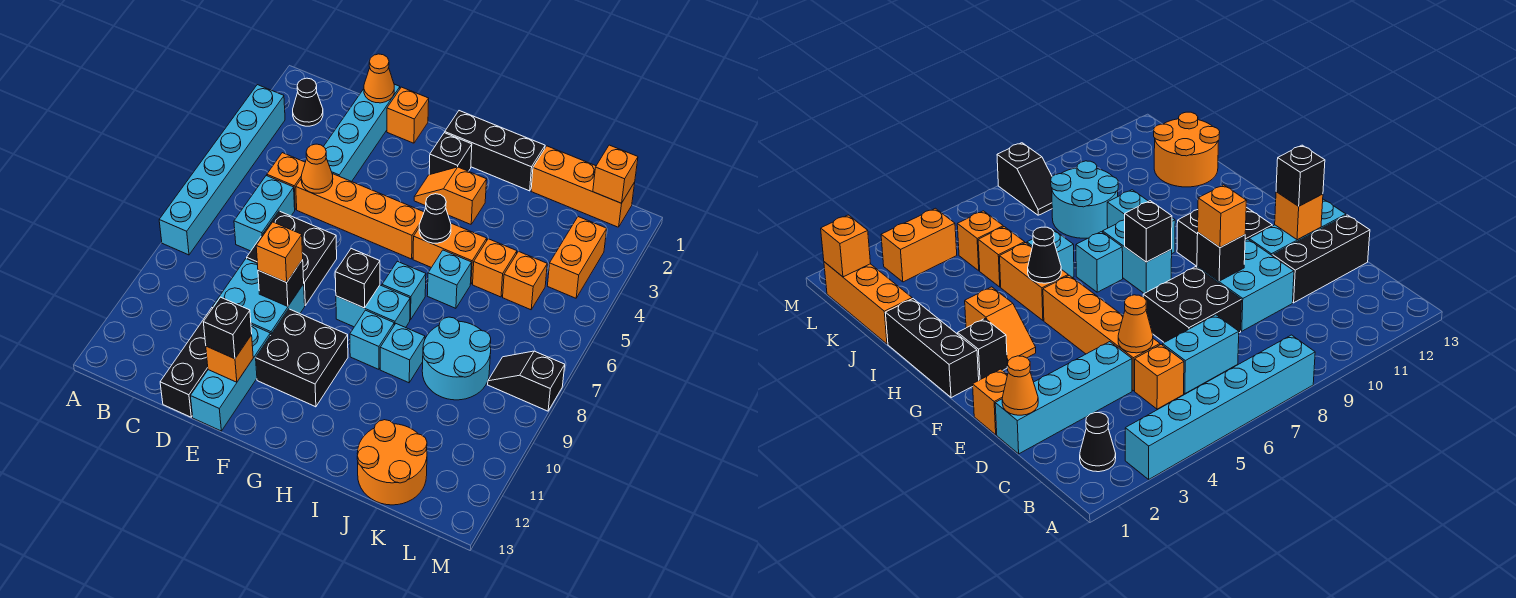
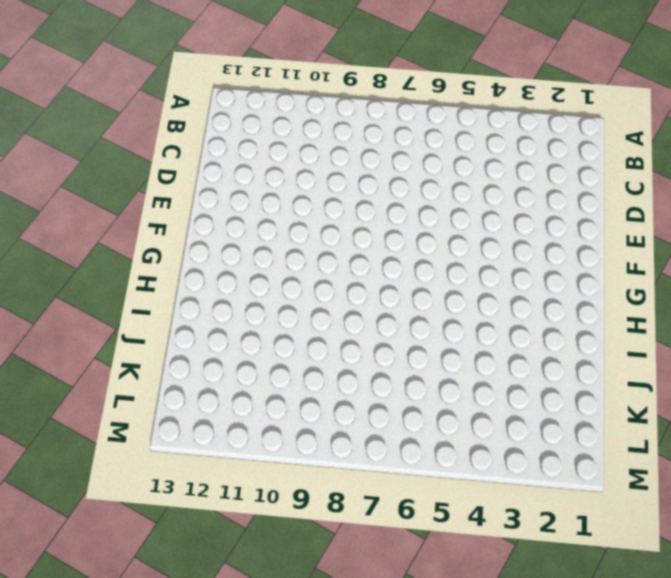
none -> cyan brick A3:A8 level 1
none -> black cone B2 level 1
none -> orange brick C5 level 1
none -> cyan brick C6:C7 level 1

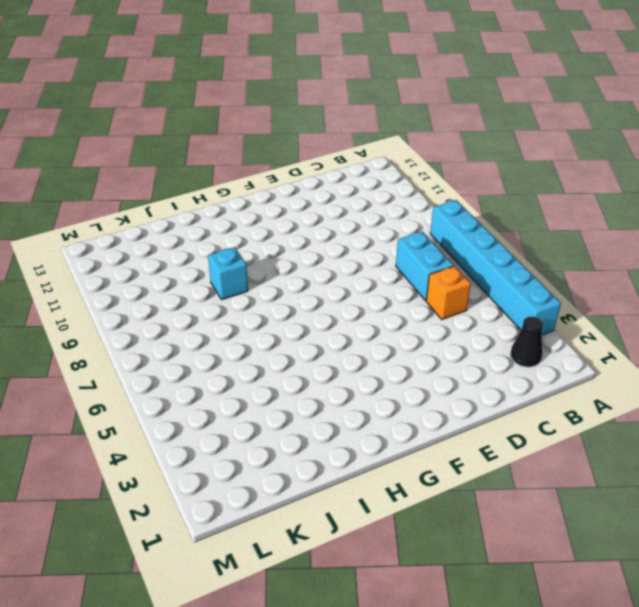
none -> cyan brick D1:D4 level 1
none -> orange brick D5:G5 level 1
none -> black brick D7:E8 level 1
none -> cyan brick D9:E10 level 1

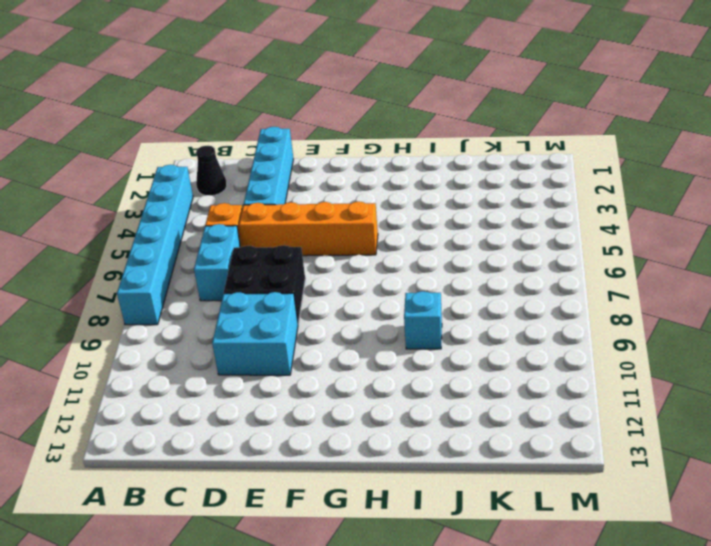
none -> black brick D11:D13 level 1
none -> orange brick E1 level 1
none -> cyan brick E11:E13 level 1
none -> black brick F10:G11 level 1

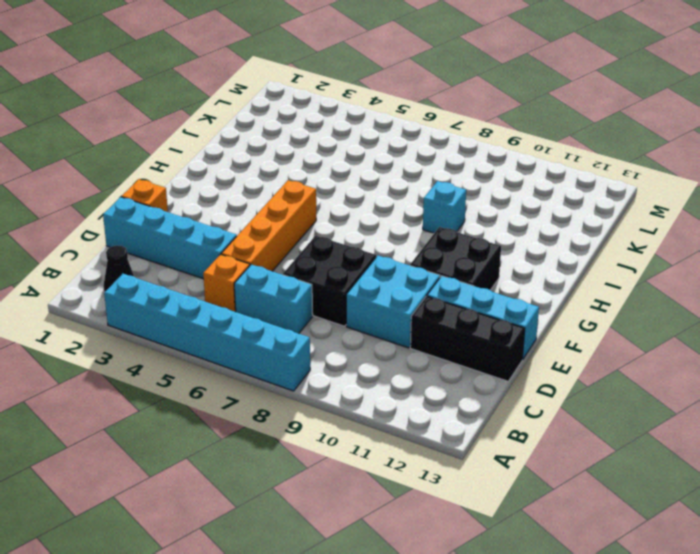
none -> black brick G1:I1 level 1
none -> black brick G2 level 1
none -> orange slope G3:H3 level 1 top H
none -> cyan brick G8:H8 level 1

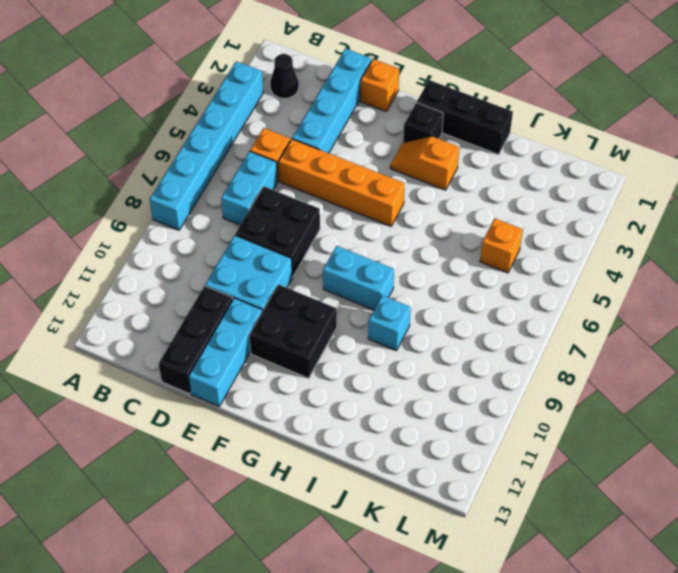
none -> orange brick H5:I5 level 1
none -> cyan brick H7 level 1
none -> cyan brick H9 level 1
none -> cyan brick I6 level 1

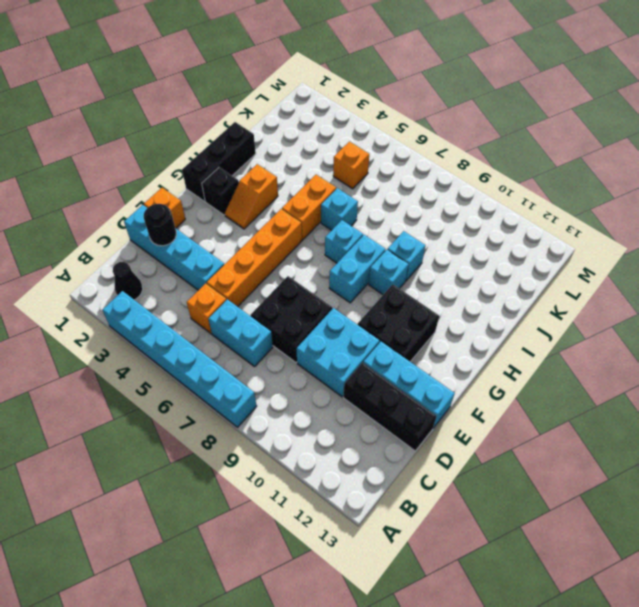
black round brick D2 level 2 -> none
none -> orange brick J1:L1 level 1
none -> orange brick J5 level 1
none -> cyan round brick J8:K9 level 1
none -> orange round brick J12:K13 level 1

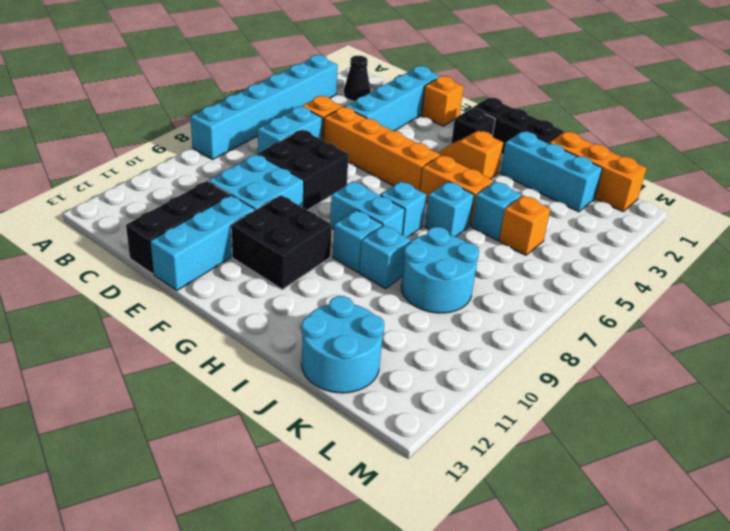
cyan brick I2:K2 level 1 -> none
cyan brick J5 level 1 -> orange brick J5 level 1
cyan round brick J12:K13 level 1 -> orange round brick J12:K13 level 1
none -> orange brick L3:L4 level 1
none -> black slope L8:M8 level 1 top M
none -> orange cone D1 level 2
none -> orange cone D5 level 2

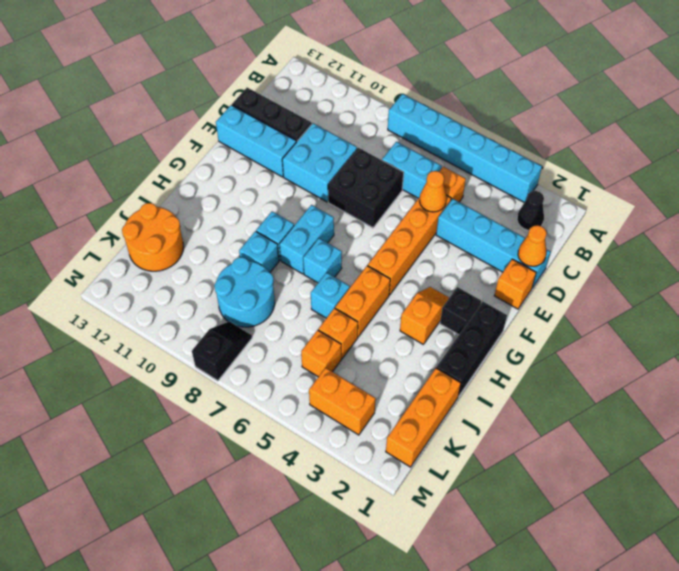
none -> black brick F10:G11 level 1
none -> black brick E9 level 2
none -> orange brick E12 level 2
none -> black brick G8 level 2

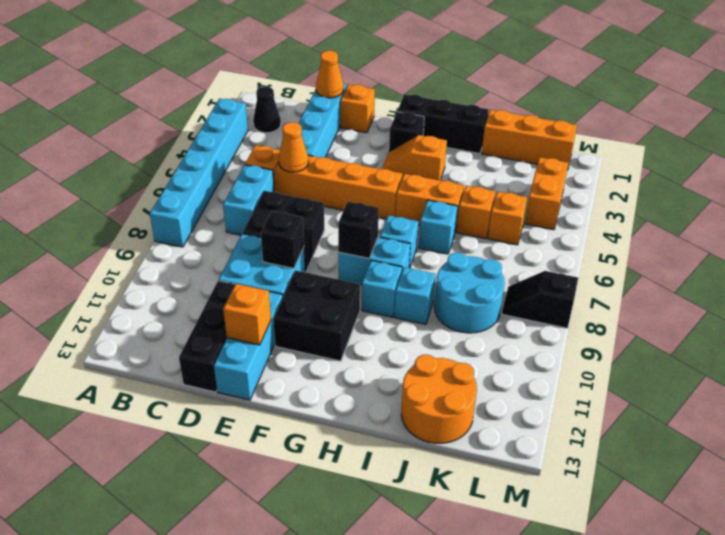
none -> black cone H5 level 2
none -> orange brick L1 level 2
none -> orange brick E9 level 3
none -> black brick E12 level 3

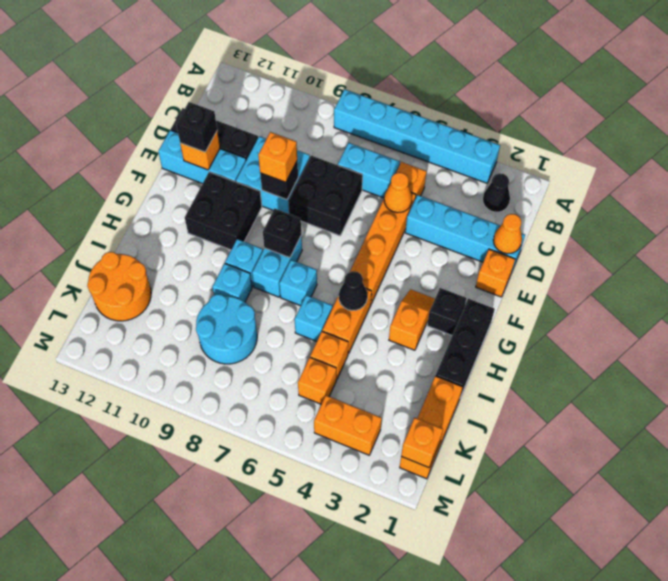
none -> black slope L8:M8 level 1 top M

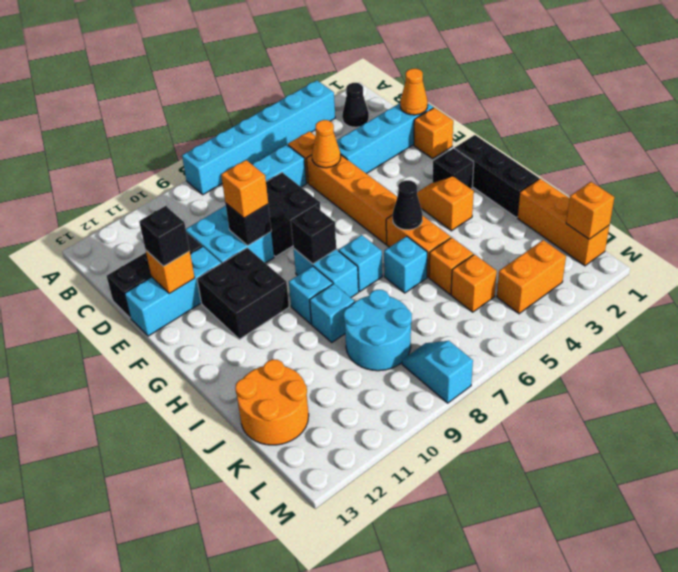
cyan slope L8:M8 level 1 top M -> black slope L8:M8 level 1 top M

